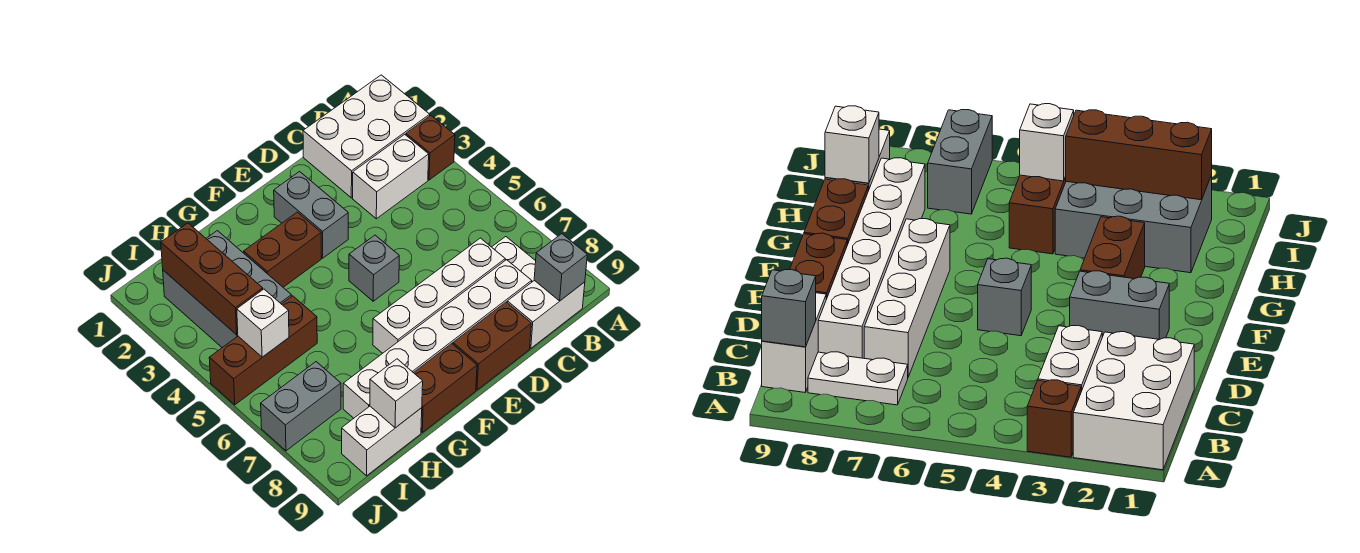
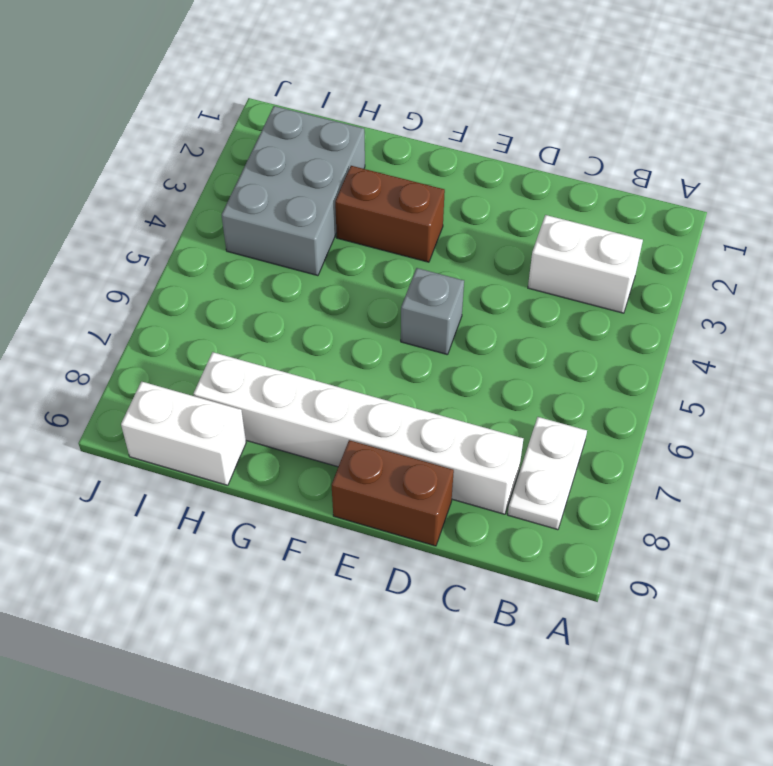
none -> white brick A1:C2 level 1
none -> brown brick A3 level 1
none -> white brick B9:C9 level 1

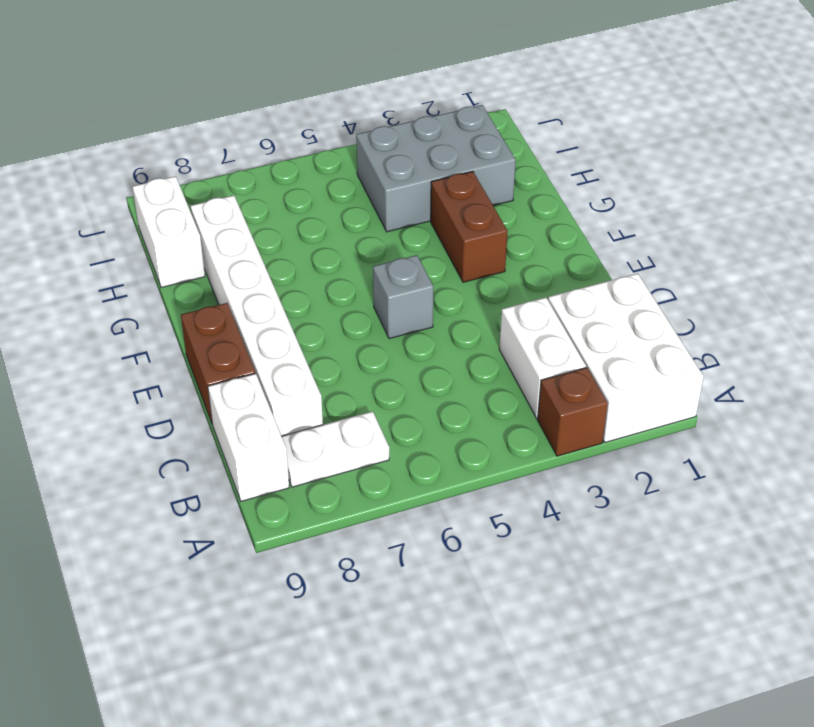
none -> white brick C7:F7 level 1
none -> grey brick E2:E3 level 1
none -> brown brick F9:G9 level 1

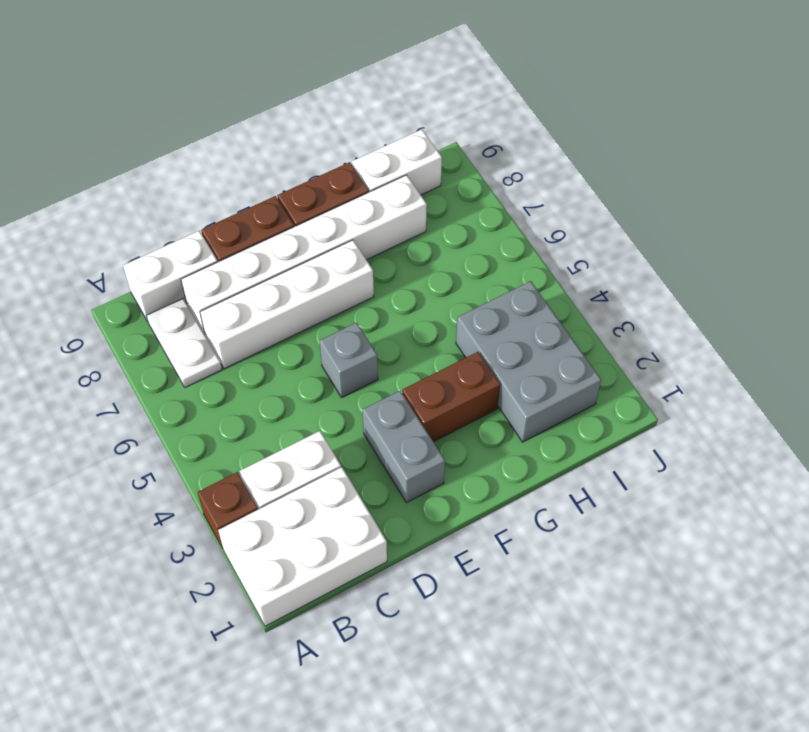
none -> brown brick H5:J5 level 1
none -> grey brick I7:J7 level 1
none -> grey brick B9 level 2

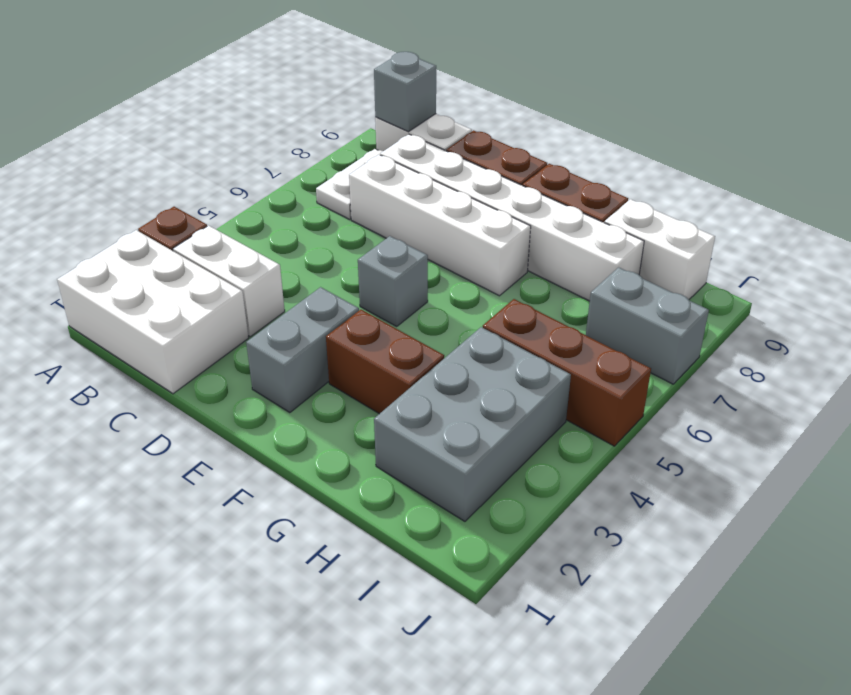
none -> white brick H9 level 2
none -> brown brick I2:I4 level 2
none -> white brick I5 level 2

